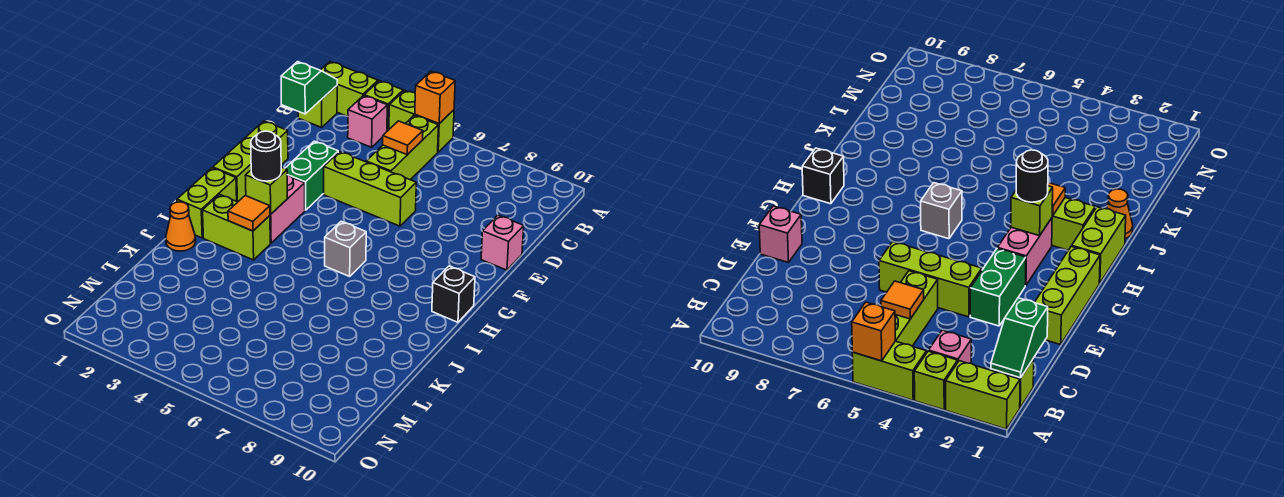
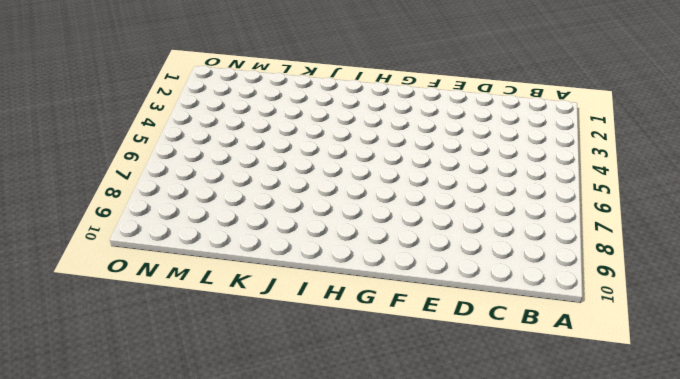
none -> lime brick A1:A2 level 1
none -> lime brick A3 level 1
none -> lime brick A4:A5 level 1

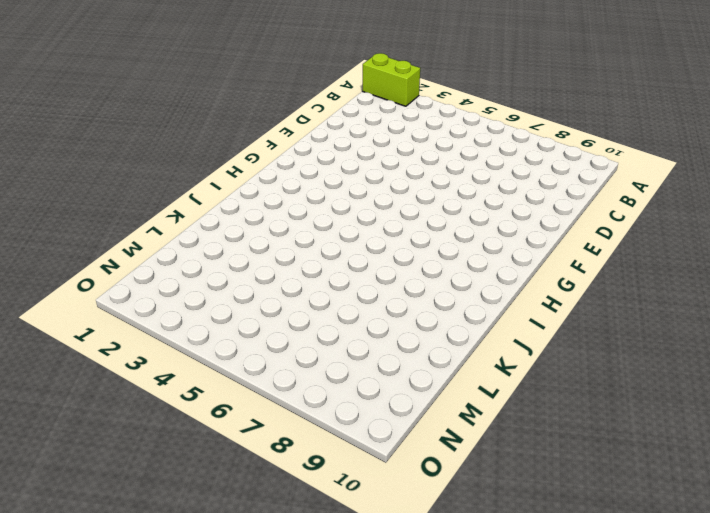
none -> lime brick A3 level 1
none -> lime brick A4:A5 level 1
none -> lime brick B1 level 1

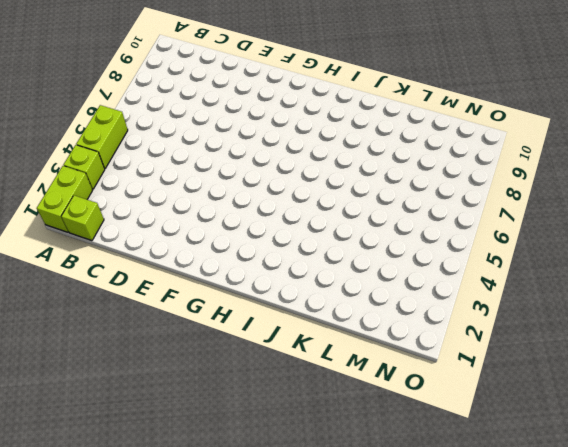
none -> pink brick B3 level 1
none -> lime brick B5:D5 level 1
none -> lime brick E1:G1 level 1

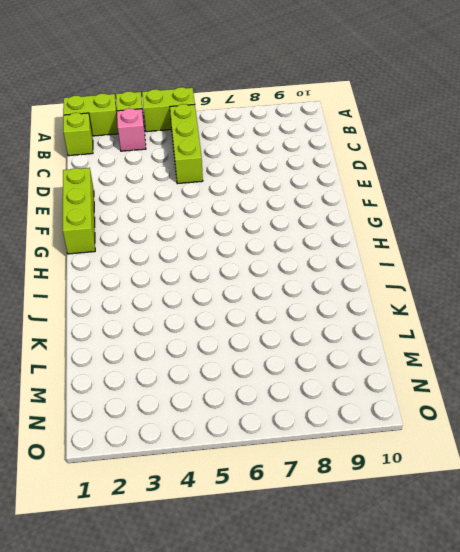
none -> green brick E3:F3 level 1
none -> lime brick E4:E6 level 1
none -> pink brick E10 level 1

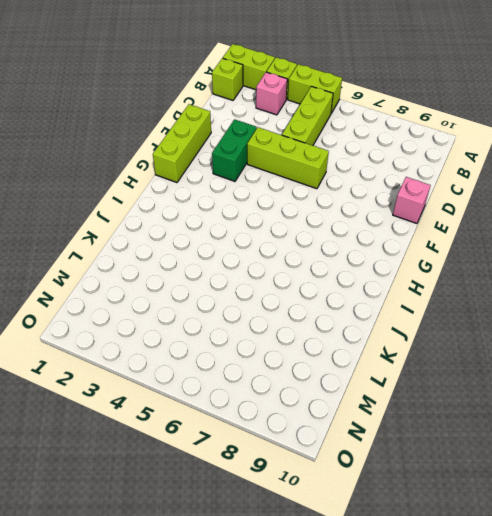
none -> pink brick G3:H3 level 1
none -> lime brick H1:I1 level 1
none -> grey brick H6 level 1

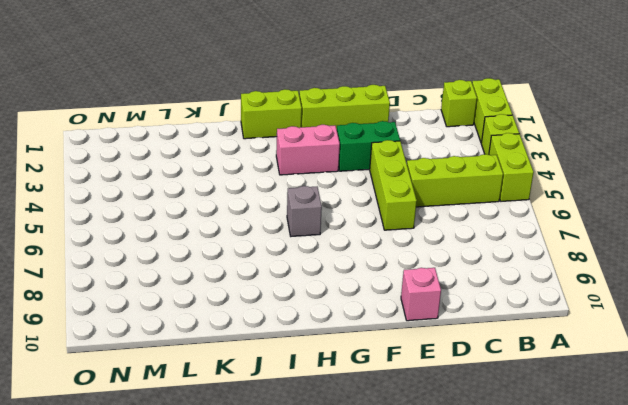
none -> pink brick B3 level 1
none -> black brick H10 level 1
none -> lime brick I2:I3 level 1

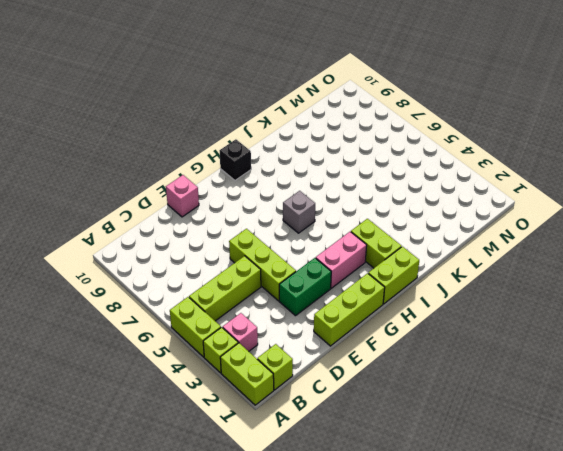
none -> orange cone J1 level 1
none -> orange brick A5 level 2
none -> green slope B1:C1 level 2 top C

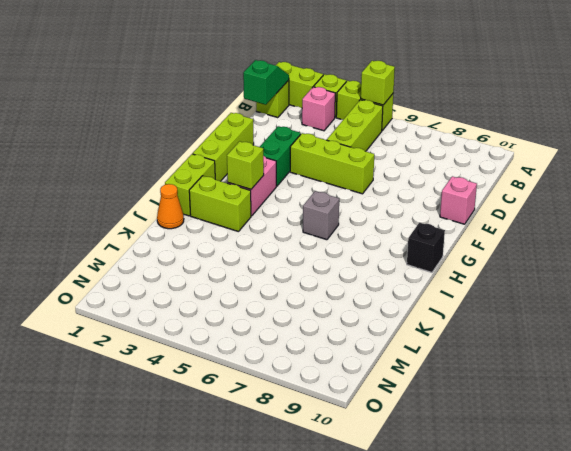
lime brick A5 level 2 -> orange brick A5 level 2
none -> orange tile C5 level 2
none -> orange tile I3 level 2
none -> black round brick H3 level 3

